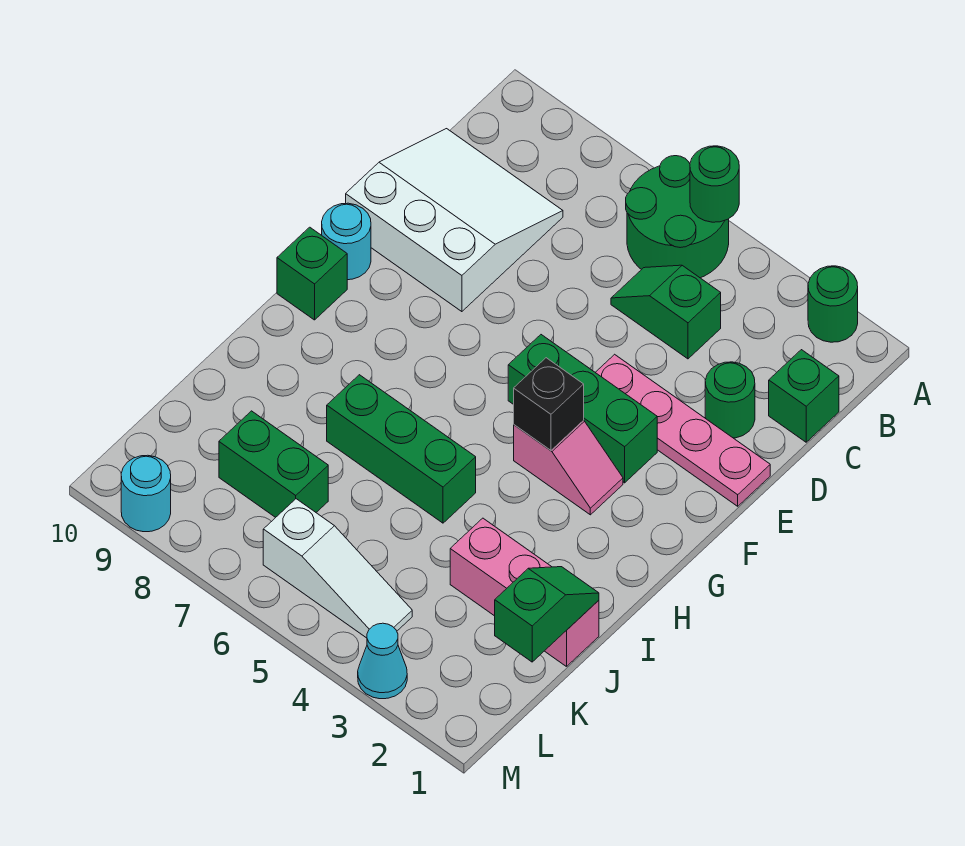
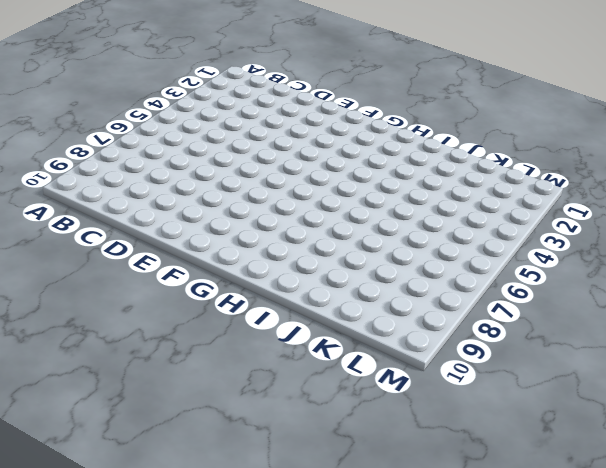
none -> green round brick A2 level 1
none -> green round brick A5:B6 level 1
none -> green brick C1 level 1

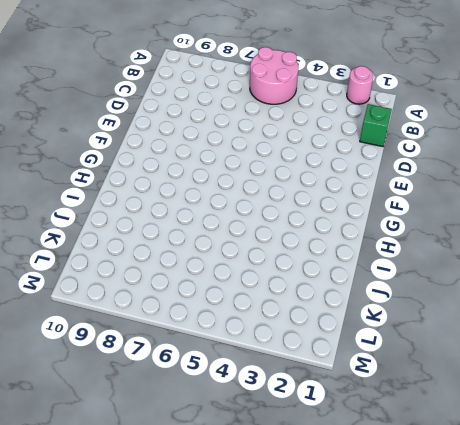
pink round brick A2 level 1 -> green round brick A2 level 1
pink round brick A5:B6 level 1 -> green round brick A5:B6 level 1
none -> green slope C4:C5 level 1 top 4
none -> white slope C8:E10 level 1 top E
none -> green round brick D2 level 1

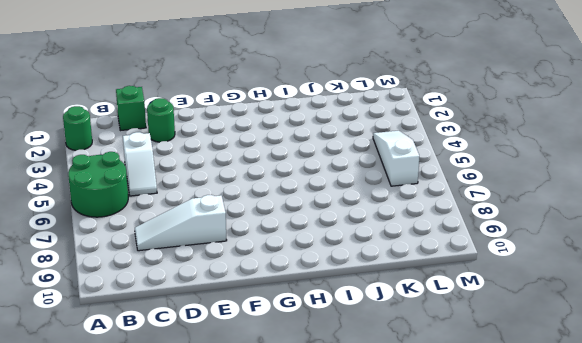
white slope C4:C5 level 1 top 4 -> green slope C4:C5 level 1 top 4
white slope C8:E8 level 1 top E -> white slope C8:E10 level 1 top E
none -> pink plate E1:E4 level 1
none -> green brick F3:F5 level 1
none -> cyan round brick F10 level 1

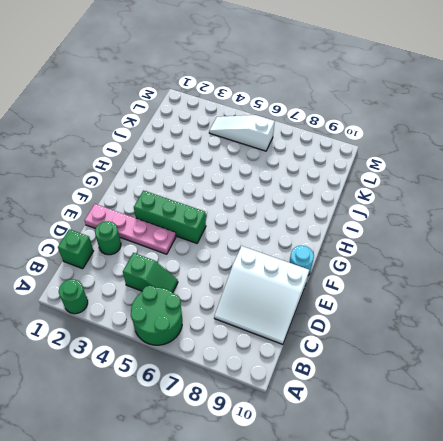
none -> pink slope G3:G4 level 1 top 4
none -> green brick G10 level 1
none -> green brick I5:I7 level 1

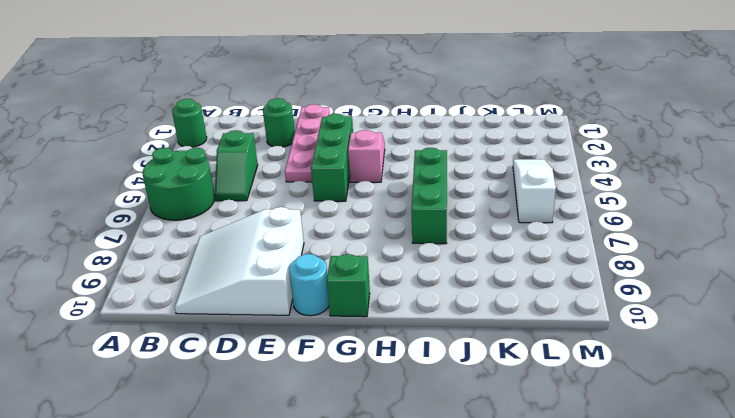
none -> green brick C1 level 1
none -> pink brick J1:J3 level 1
none -> green brick K7:K8 level 1

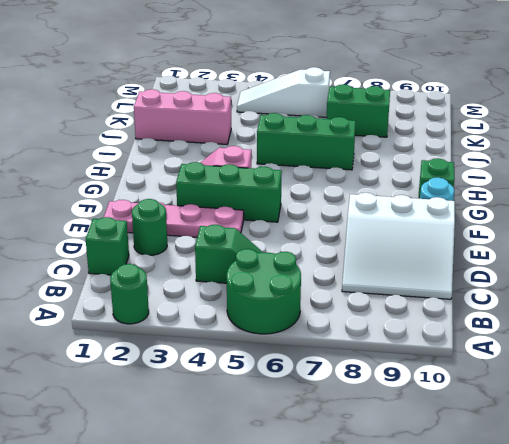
none -> cyan cone M3 level 1
none -> cyan round brick M9 level 1
none -> green round brick A5 level 2

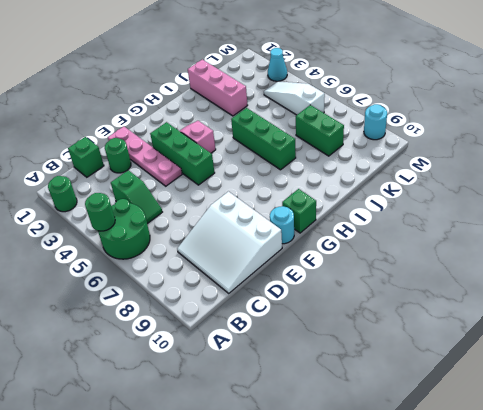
none -> black brick G4 level 2
none -> green slope J1:K1 level 2 top K

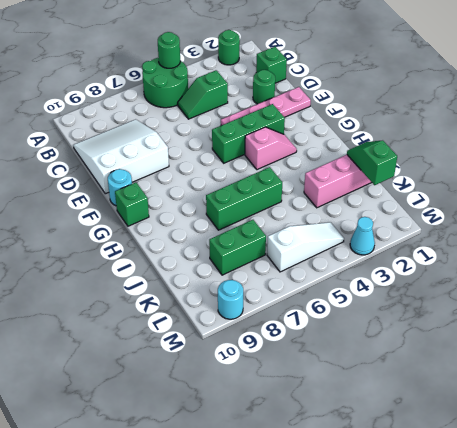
none -> black brick G4 level 2

